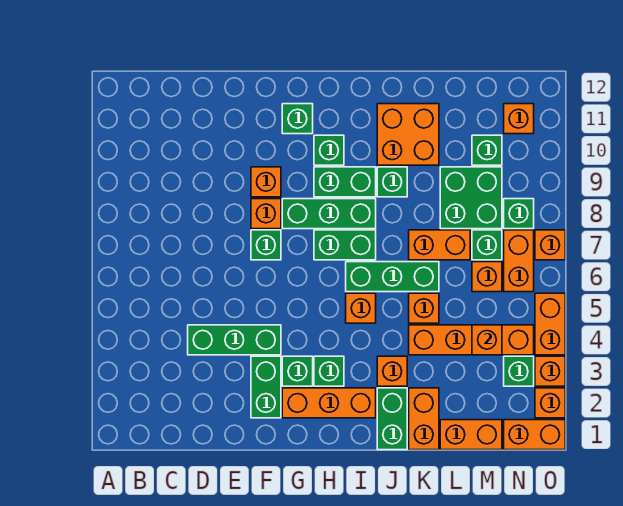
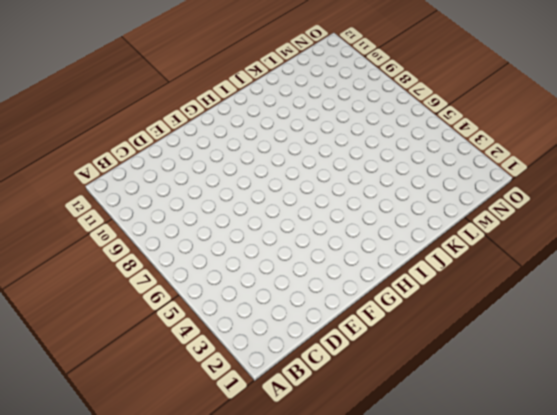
none -> green brick D4:F4 level 1
none -> green brick F2:F3 level 1
none -> green brick F7 level 1
none -> orange brick F8 level 1

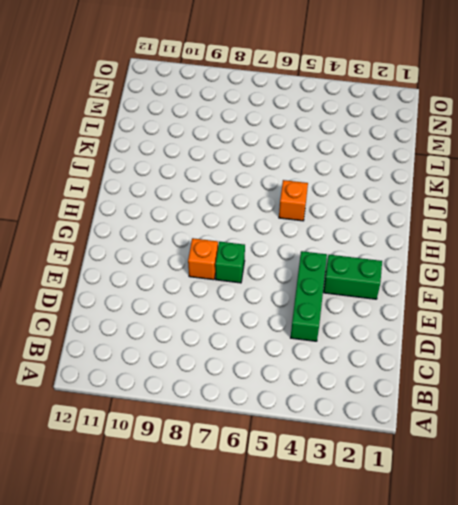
none -> orange brick F9 level 1
none -> orange brick G2:I2 level 1
none -> green brick G3 level 1
none -> green brick G8:I8 level 1

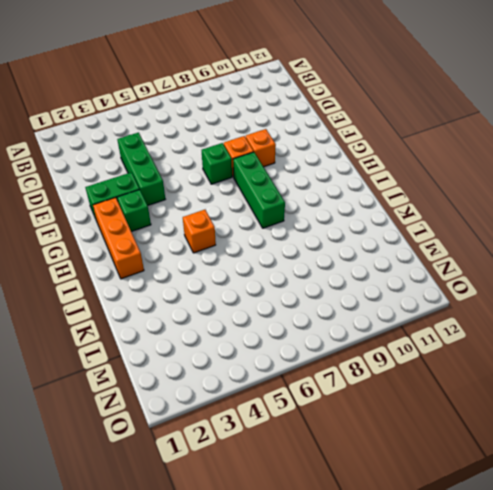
none -> green brick G11 level 1
none -> green brick H3 level 1
none -> green brick H7:I7 level 1
none -> green brick H9:I9 level 1

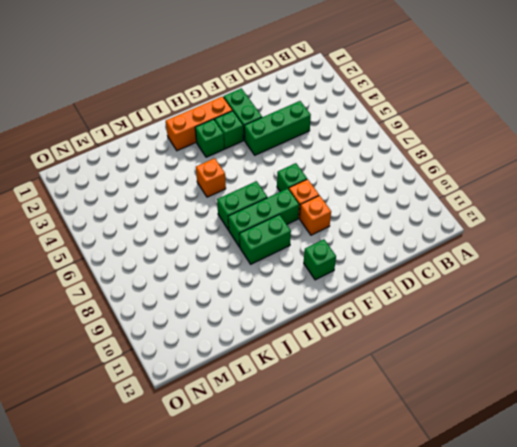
none -> green brick H10 level 1
none -> green brick I6:K6 level 1
none -> green brick J1:J2 level 1
none -> orange brick J3 level 1

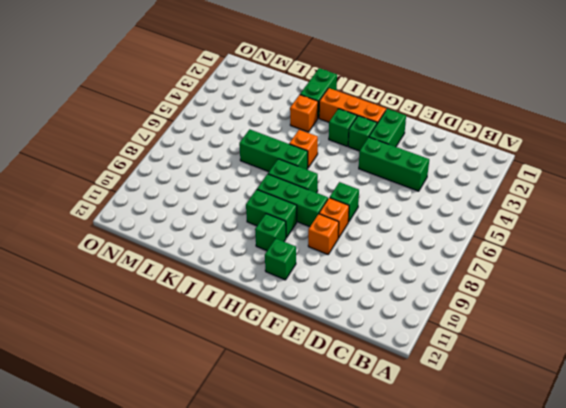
none -> green brick J9 level 1
none -> orange brick J10:K11 level 1
none -> orange brick K1:K2 level 1
none -> orange brick K4:N4 level 1

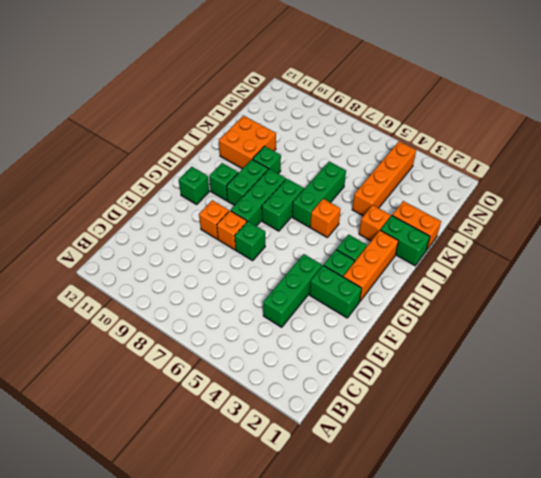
none -> orange brick K5 level 1
none -> orange brick K7:L7 level 1
none -> orange brick L1:M1 level 1
none -> green brick L8:M9 level 1

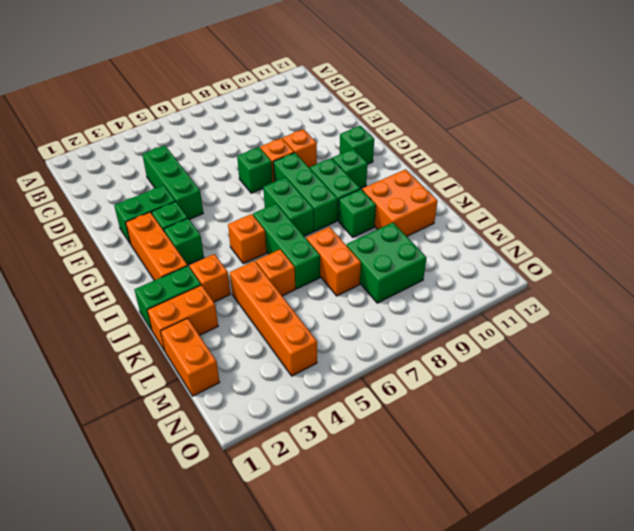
none -> orange brick M6 level 1
none -> green brick M7 level 1
none -> green brick M10 level 1
none -> orange brick N1:O1 level 1

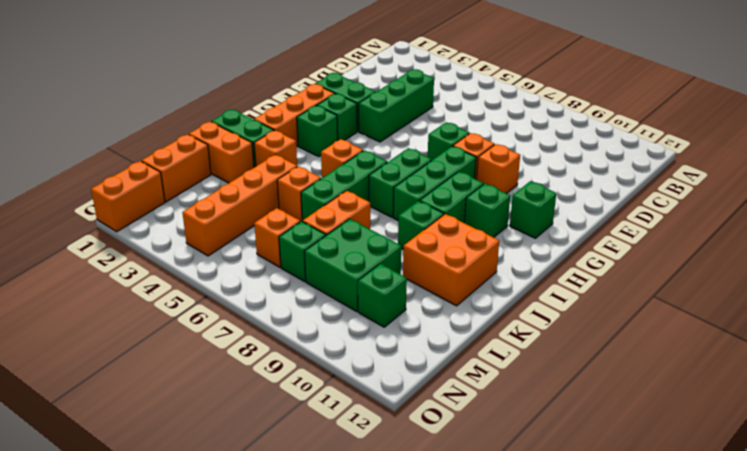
none -> green brick N3 level 1
none -> orange brick N6:N7 level 1
none -> green brick N8 level 1
none -> orange brick N11 level 1

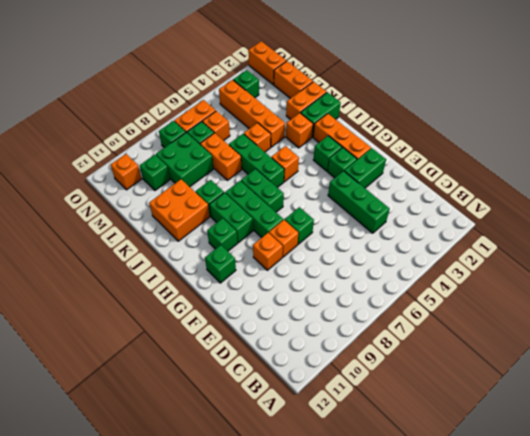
none -> orange brick O2 level 1
none -> orange brick O3 level 1
none -> orange brick O4:O5 level 1
none -> orange brick O7 level 1

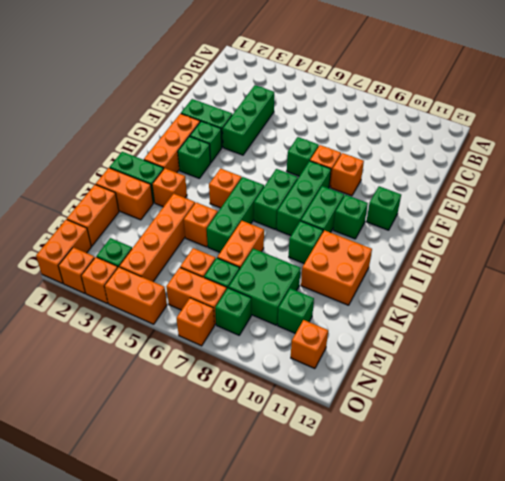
none -> orange brick M4 level 2

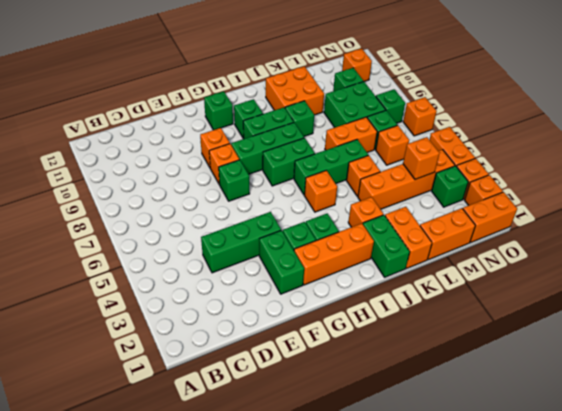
none -> orange brick N6:N7 level 1

